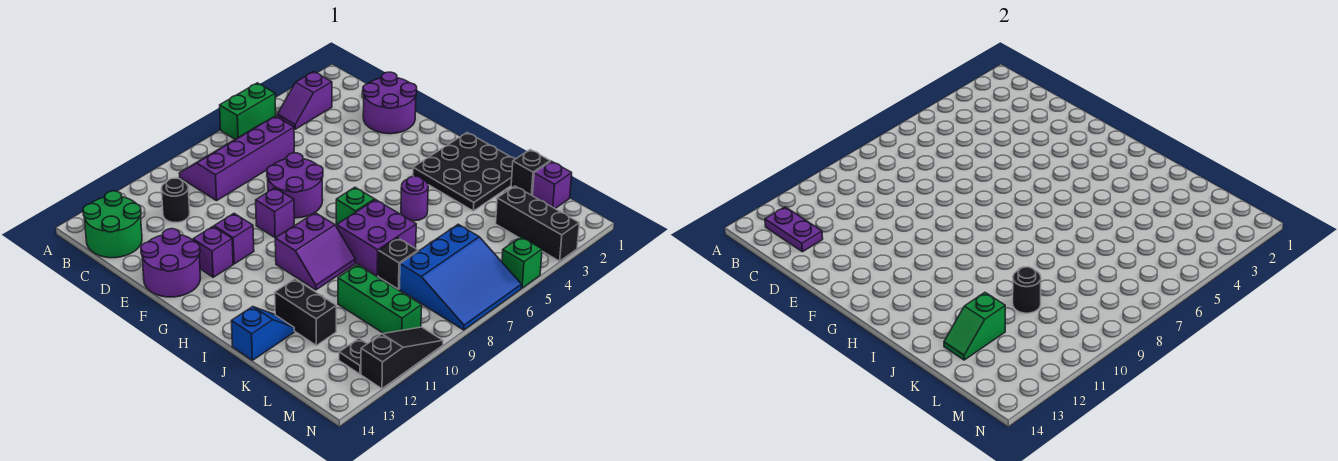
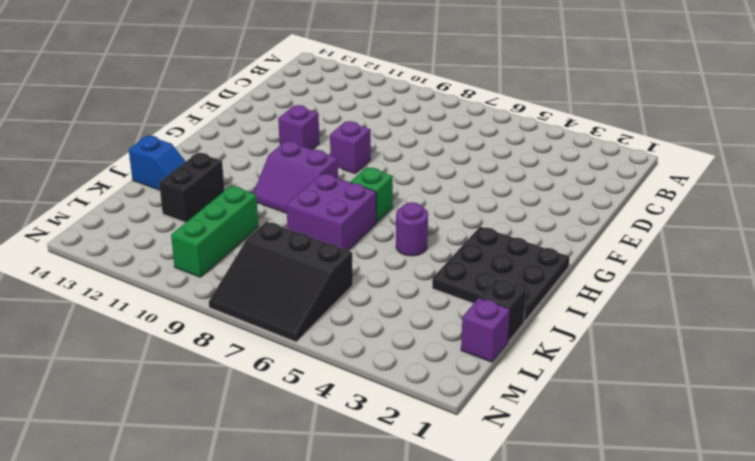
black slope L6:N8 level 1 top L -> blue slope L6:N8 level 1 top L
none -> green brick A5:A6 level 1
none -> purple slope B3:B4 level 1 top 3
none -> purple slope B6:C9 level 1 top C
none -> green round brick B13:C14 level 1

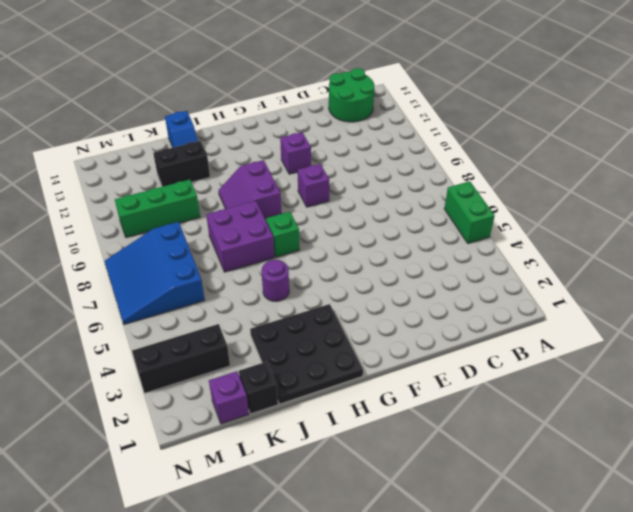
none -> purple slope B3:B4 level 1 top 3
none -> purple slope B6:C9 level 1 top C
none -> black round brick C11 level 1
none -> purple round brick D1:E2 level 1

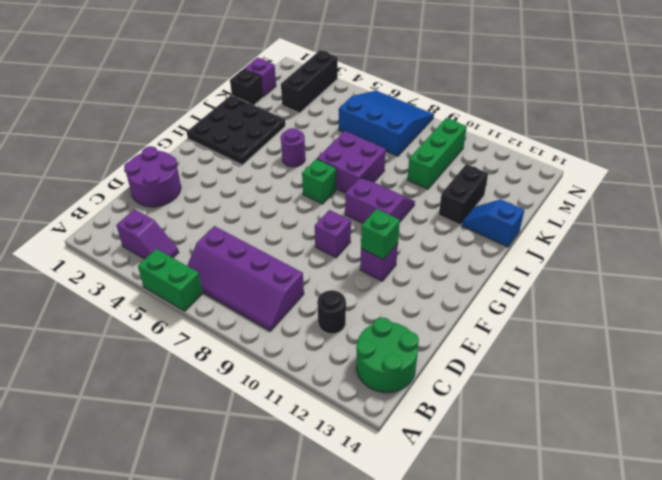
green brick F11 level 2 -> green brick N5 level 1
none -> purple round brick E7:F8 level 1
none -> purple round brick E13:F14 level 1
none -> purple brick F12 level 1
none -> black brick K8 level 1

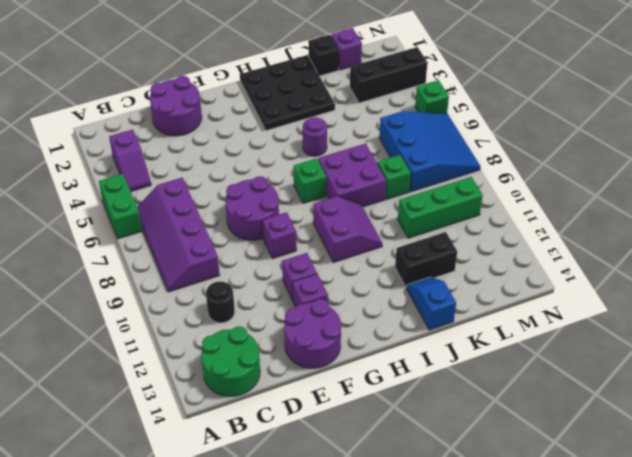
green brick K8 level 1 -> black brick K8 level 1
none -> black plate M12 level 1
none -> black slope N10:N12 level 1 top 12
none -> purple plate B13:C13 level 2
none -> black round brick K10 level 2

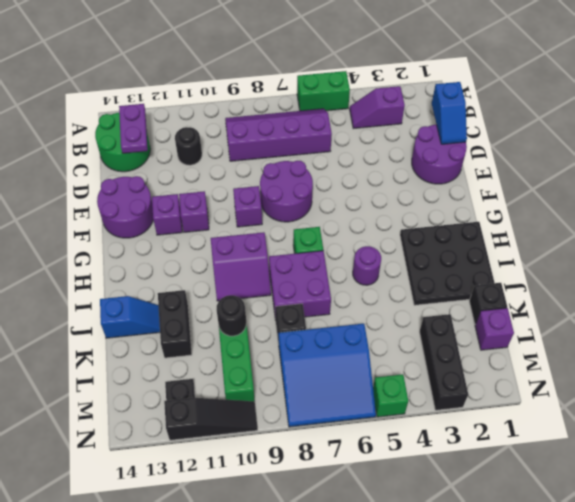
blue slope C1:D1 level 2 top C -> none
none -> green slope K12:K13 level 2 top 12

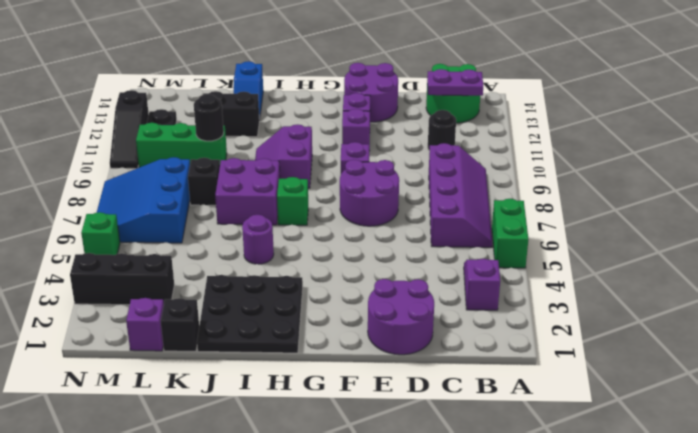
none -> green slope K12:K13 level 2 top 12

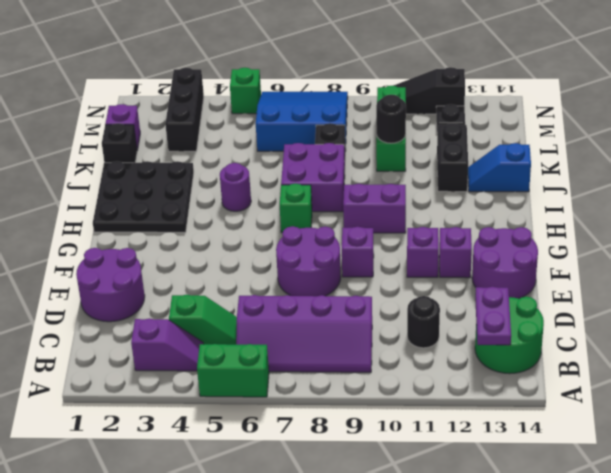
green slope C4:C5 level 1 top 4 -> green slope K12:K13 level 2 top 12

